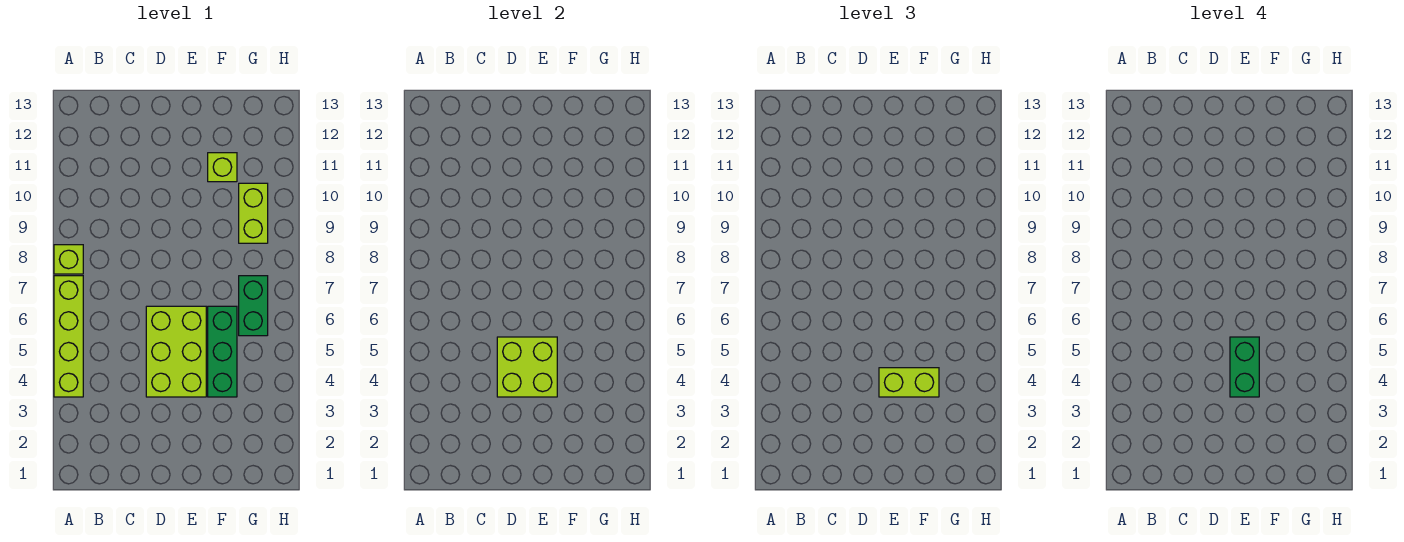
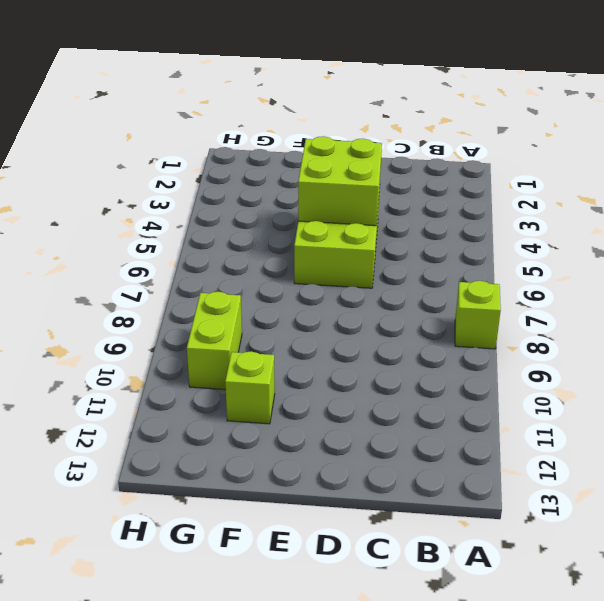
none -> lime brick A4:A7 level 1
none -> green brick F4:F6 level 1

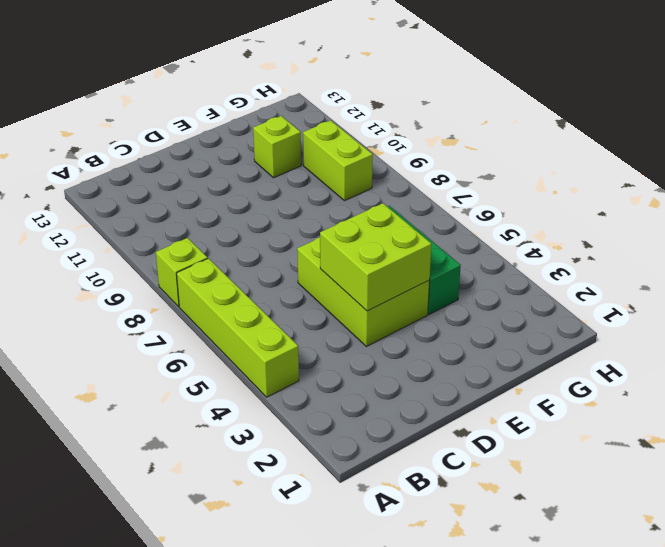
none -> green brick G6:G7 level 1
none -> lime brick E4:F4 level 3

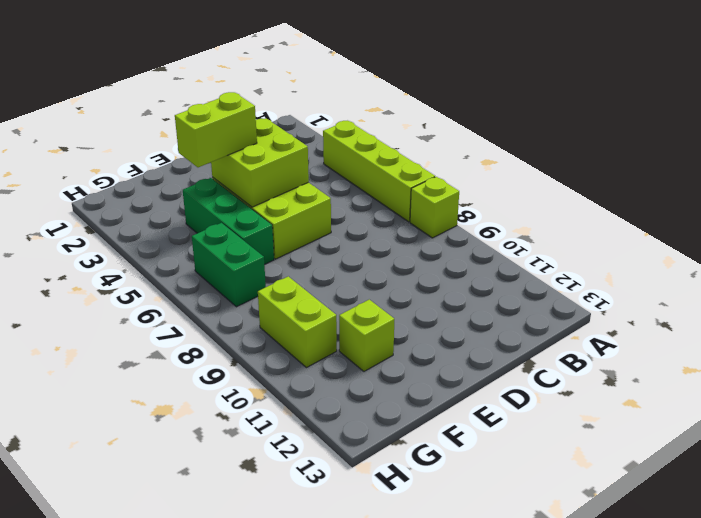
none -> green brick E4:E5 level 4

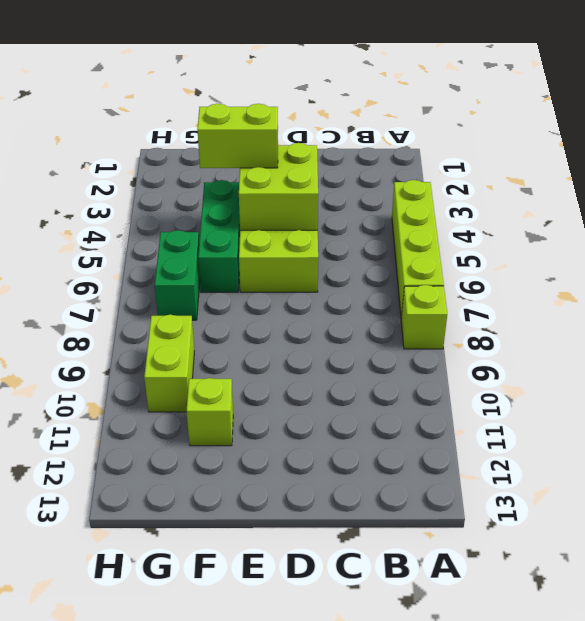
none -> green brick E4:E5 level 4

